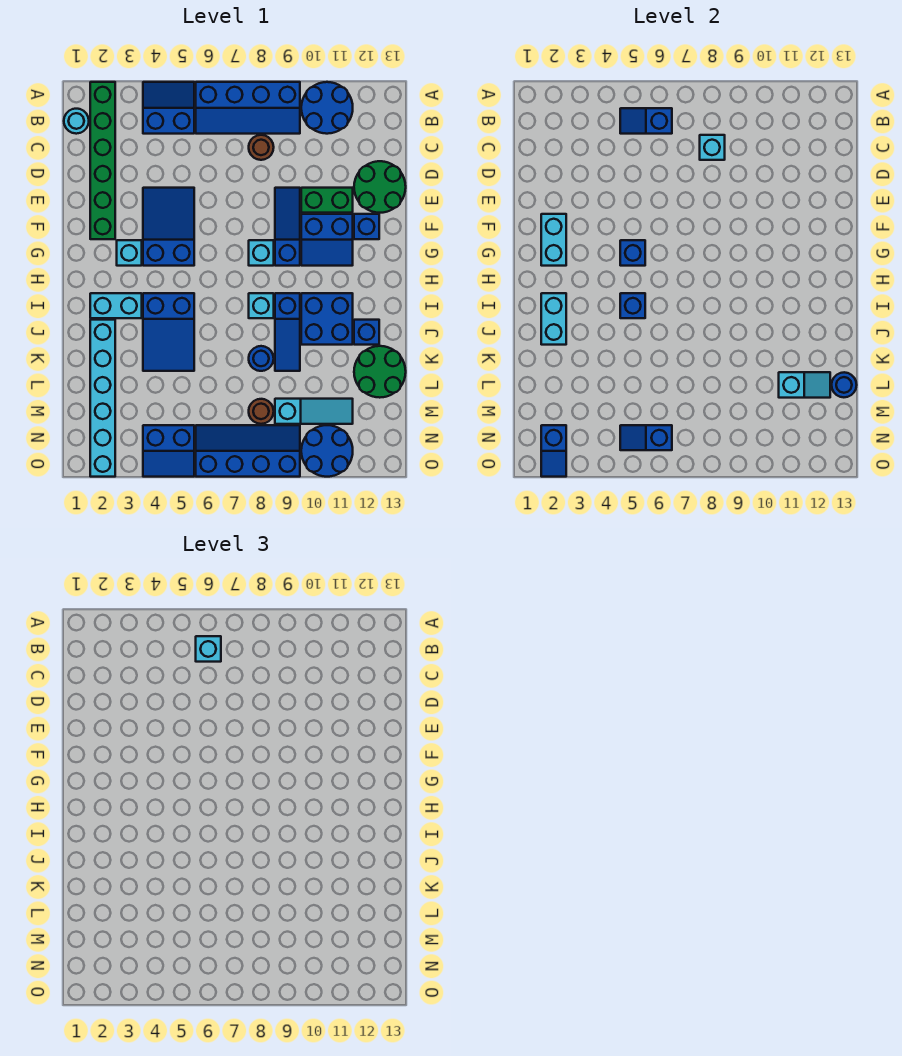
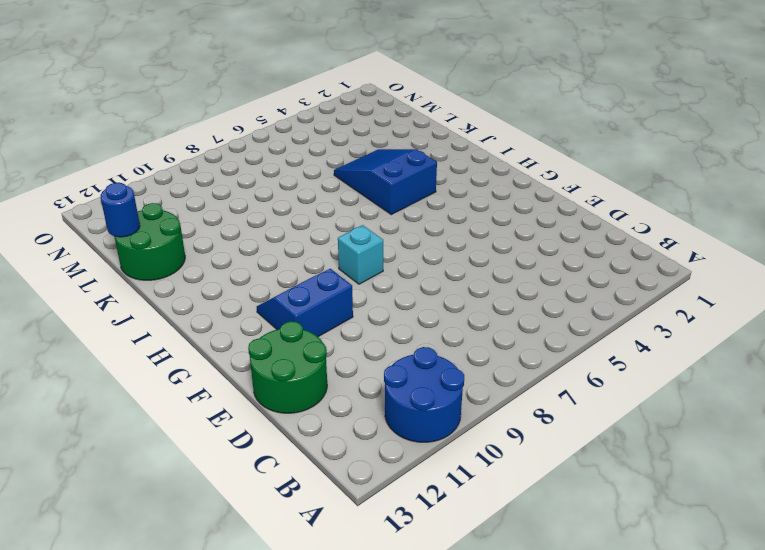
none -> green brick A2:F2 level 1
none -> blue slope A4:B5 level 1 top B
none -> blue slope A6:B9 level 1 top A
none -> cyan round brick B1 level 1

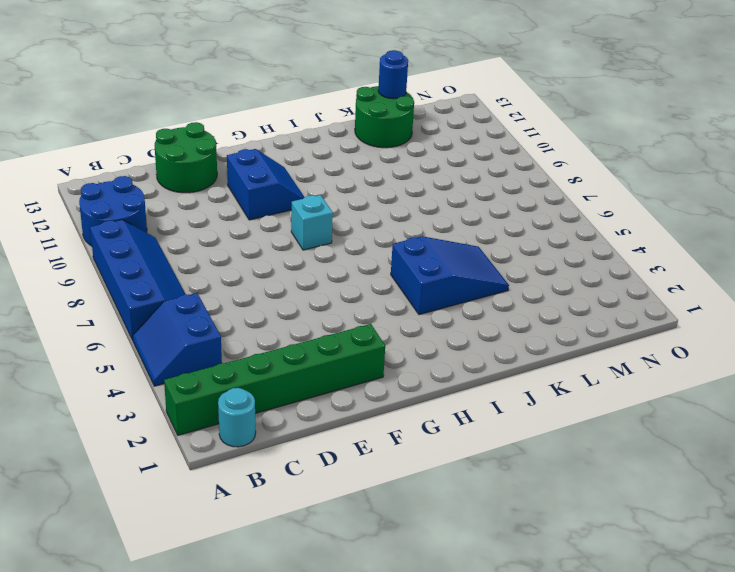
none -> brown round brick C8 level 1
none -> blue slope E4:G5 level 1 top G
none -> blue slope E9:G9 level 1 top G
none -> green brick E10:E11 level 1

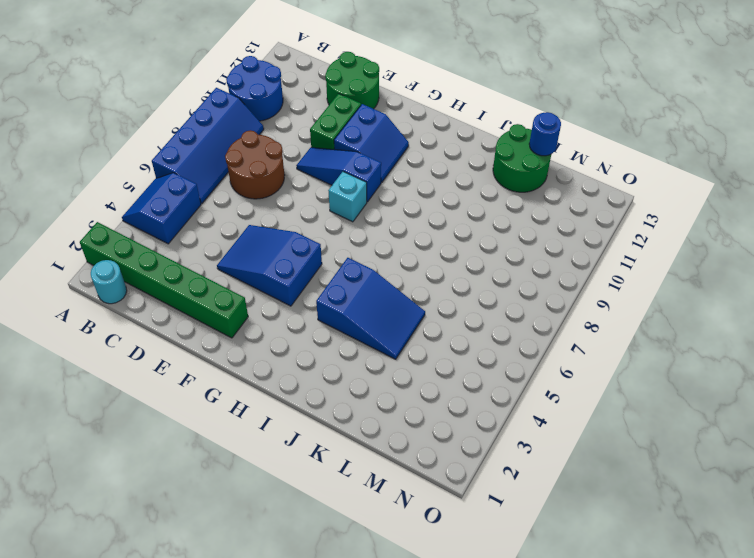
brown round brick C7:D8 level 1 -> brown round brick C8 level 1
none -> blue brick F12 level 1
none -> cyan brick G3 level 1
none -> cyan brick I2:I3 level 1
none -> cyan brick I8 level 1

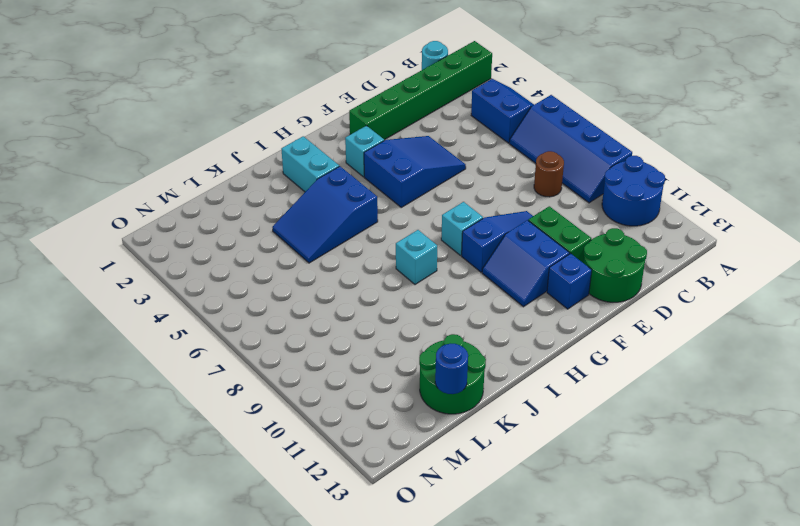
none -> blue slope I9:K9 level 1 top I
none -> blue brick I10:J11 level 1
none -> cyan brick J2:O2 level 1
none -> blue brick J12 level 1

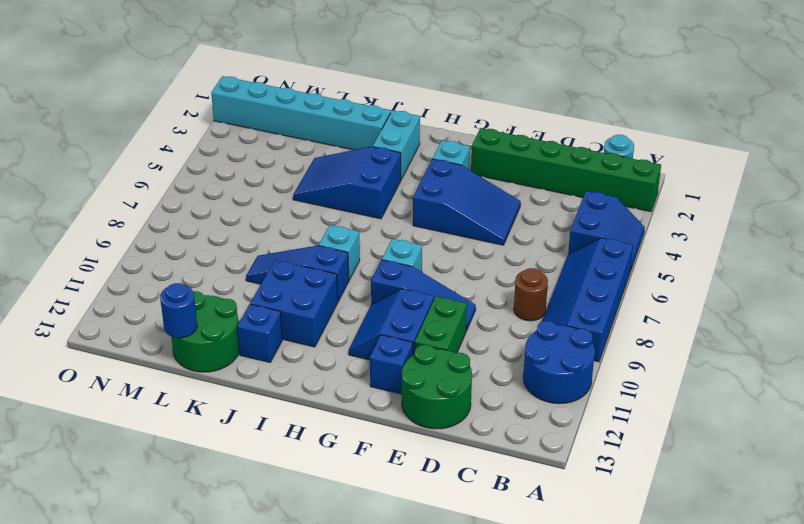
none -> blue round brick K8 level 1
none -> brown round brick M8 level 1
none -> cyan slope M9:M11 level 1 top 9
none -> blue slope N4:O5 level 1 top N

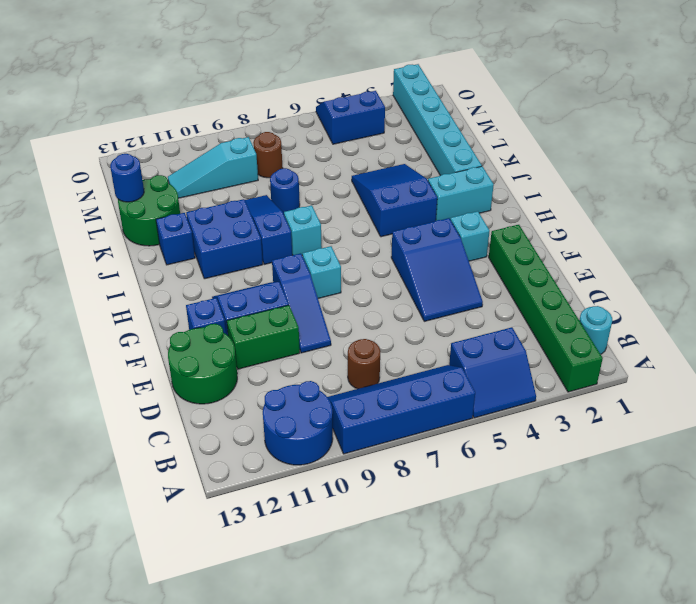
none -> blue slope N6:O9 level 1 top O
none -> blue round brick N10:O11 level 1
none -> blue slope B5:B6 level 2 top 6
none -> cyan brick C8 level 2

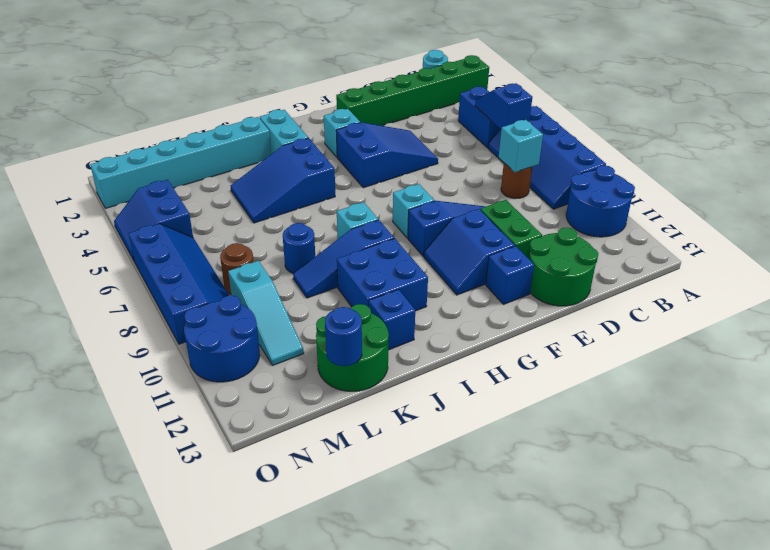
none -> cyan brick F2:G2 level 2
none -> blue brick G5 level 2
none -> cyan brick I2:J2 level 2
none -> blue brick I5 level 2

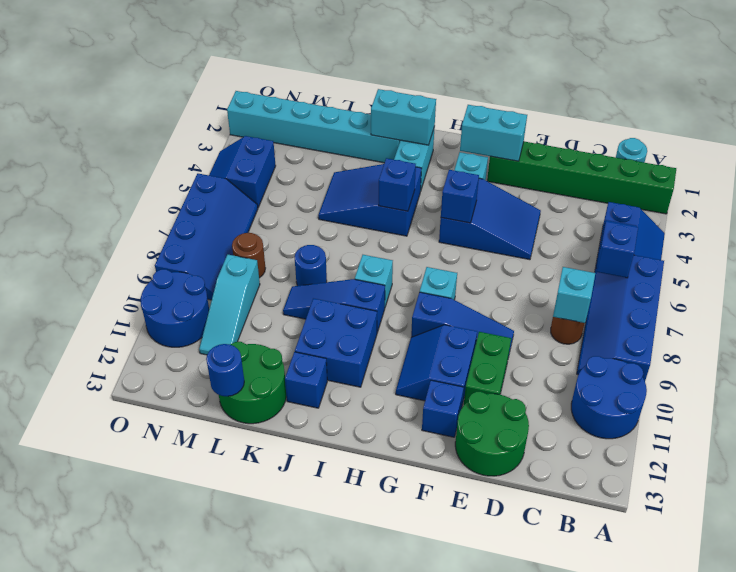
none -> cyan slope L11:L12 level 2 top 11
none -> blue slope N2:O2 level 2 top N
none -> blue slope N5:N6 level 2 top 6
none -> cyan brick B6 level 3

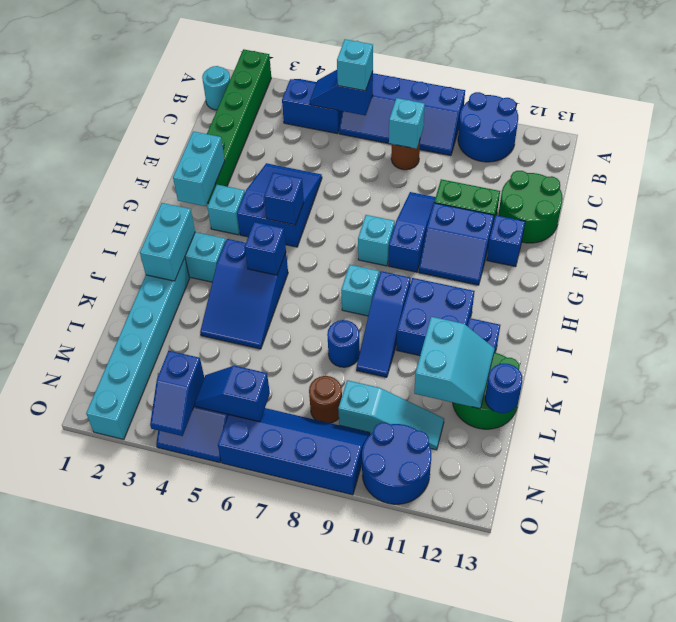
cyan slope K11:L12 level 2 top 11 -> cyan slope L11:L12 level 2 top 11
blue slope N4:O4 level 2 top N -> blue slope N2:O2 level 2 top N

